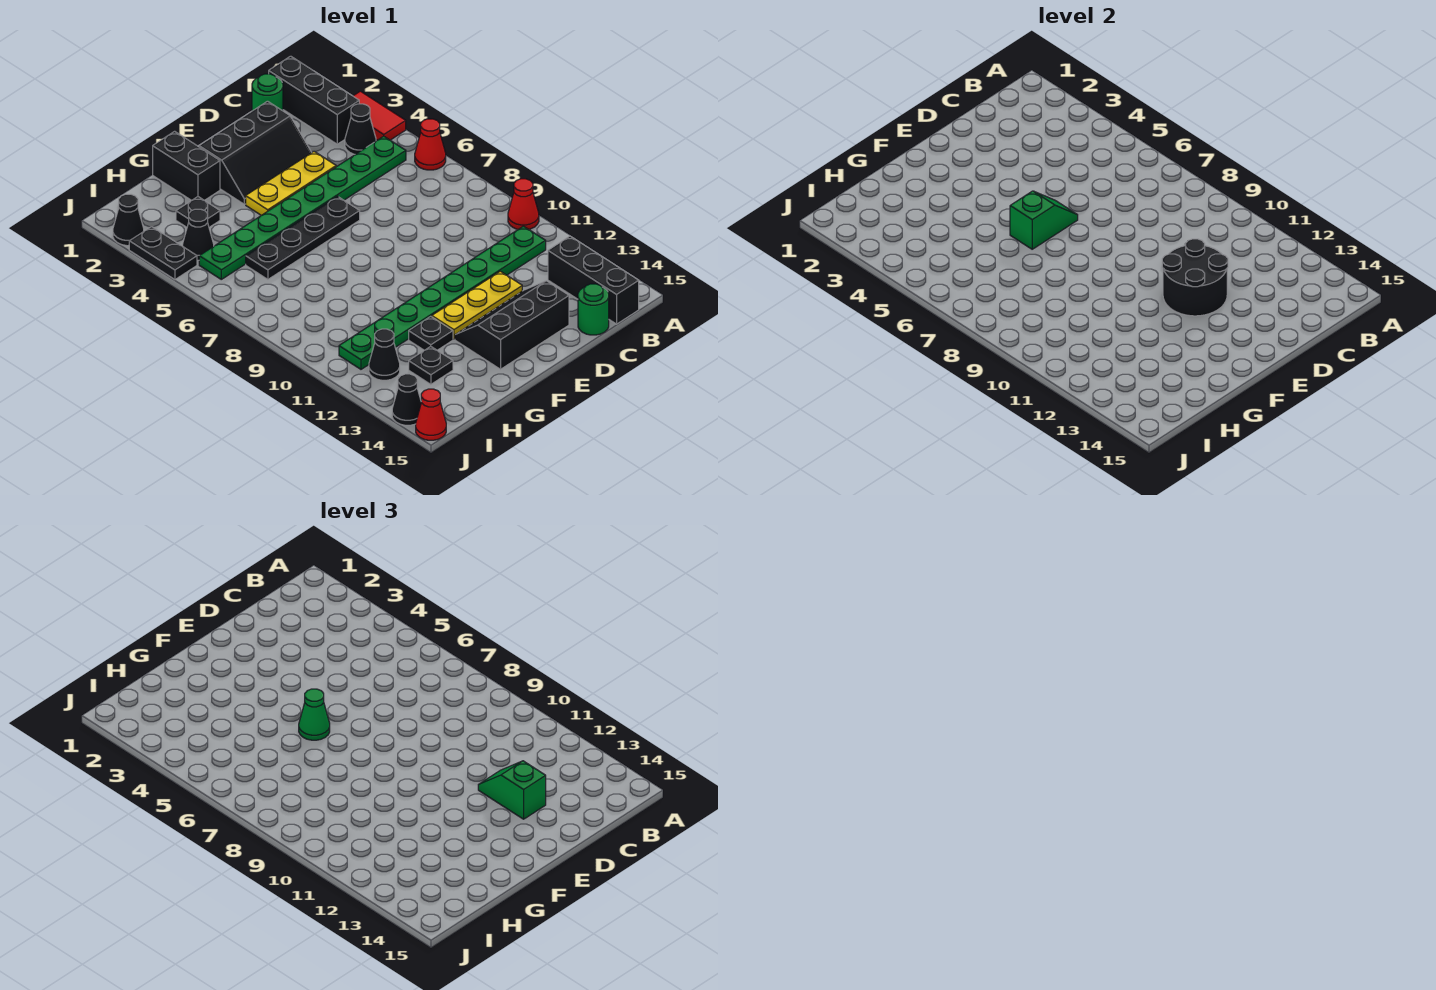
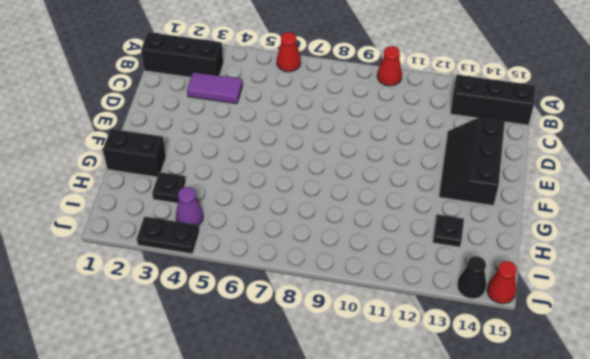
purple tile C3:C4 level 1 -> none
purple cone I4 level 1 -> black cone I4 level 1
none -> red tile A3:A4 level 1
none -> black cone B4 level 1
none -> green plate B5:I5 level 1

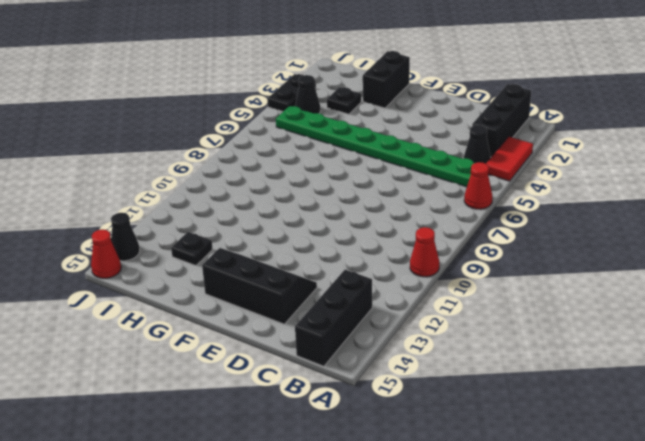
none -> green plate B11:I11 level 1
none -> green round brick C1 level 1
none -> green round brick C15 level 1

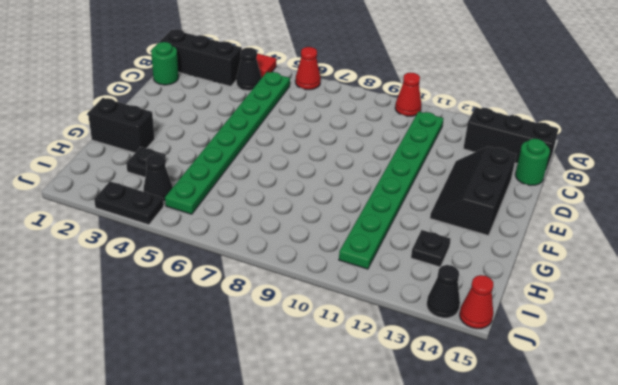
none -> black slope D2:F3 level 1 top 2
none -> yellow plate D4:F4 level 1
none -> yellow plate D12:F12 level 1

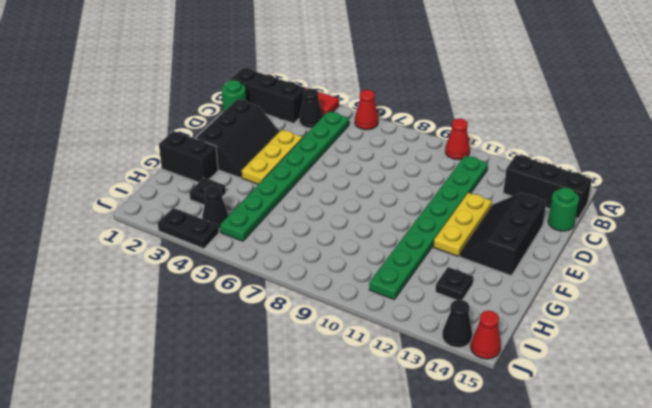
none -> black plate E6:H6 level 1
none -> black plate G12 level 1
none -> black cone I12 level 1

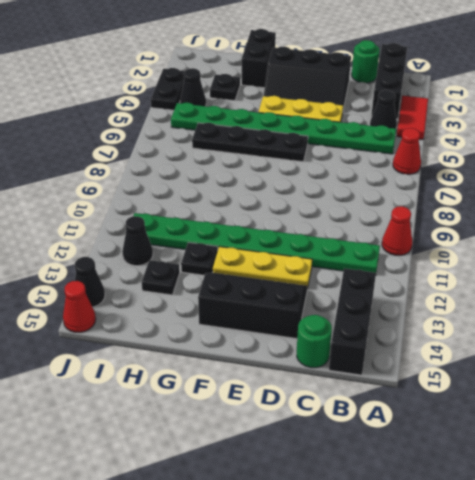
none -> black cone J2 level 1
none -> black round brick D11:E12 level 2
none -> green slope E6:F6 level 2 top F

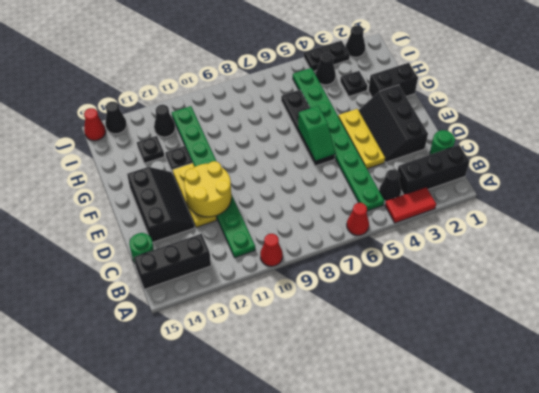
yellow round brick D11:E12 level 2 -> black round brick D11:E12 level 2
none -> green slope D12:D13 level 3 top 13
none -> green cone F6 level 3

